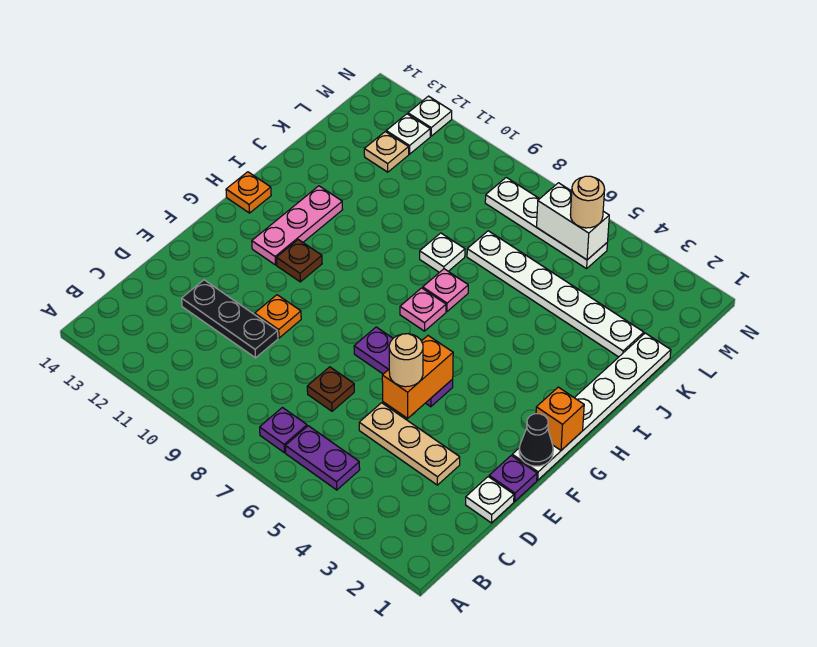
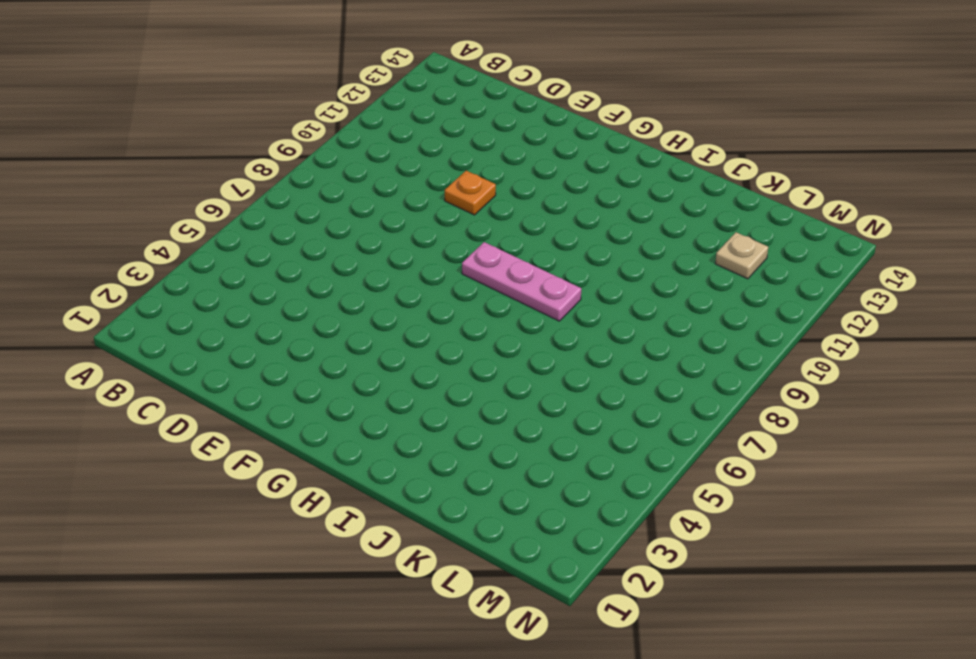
pink plate G8:I8 level 1 -> pink plate G12:I12 level 1
none -> purple plate B5:B6 level 1
none -> purple plate B7 level 1
none -> white plate D1 level 1

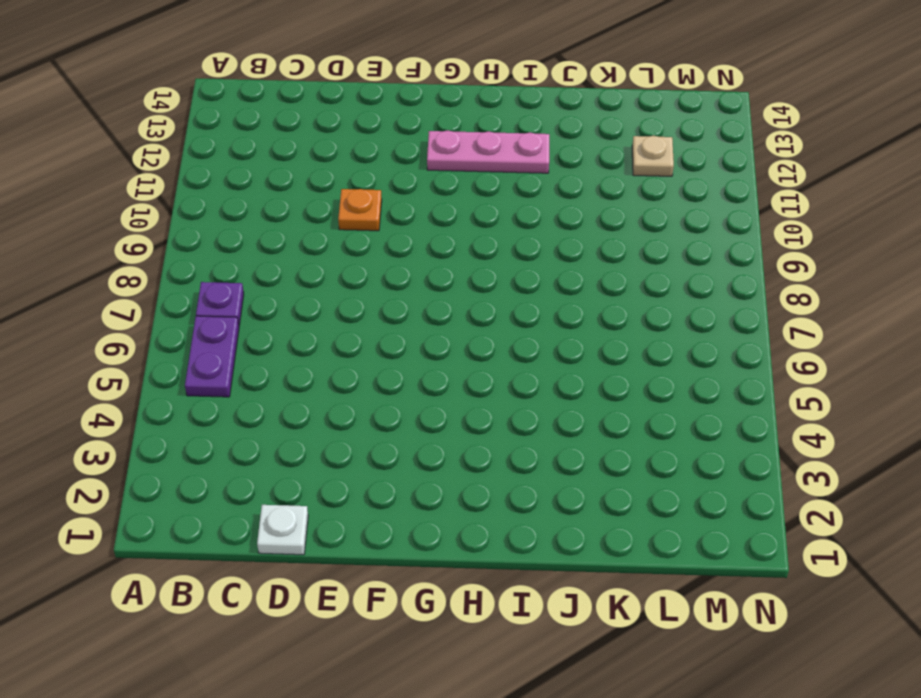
none -> tan plate D3:D5 level 1
none -> brown plate D7 level 1
none -> black plate D10:D12 level 1

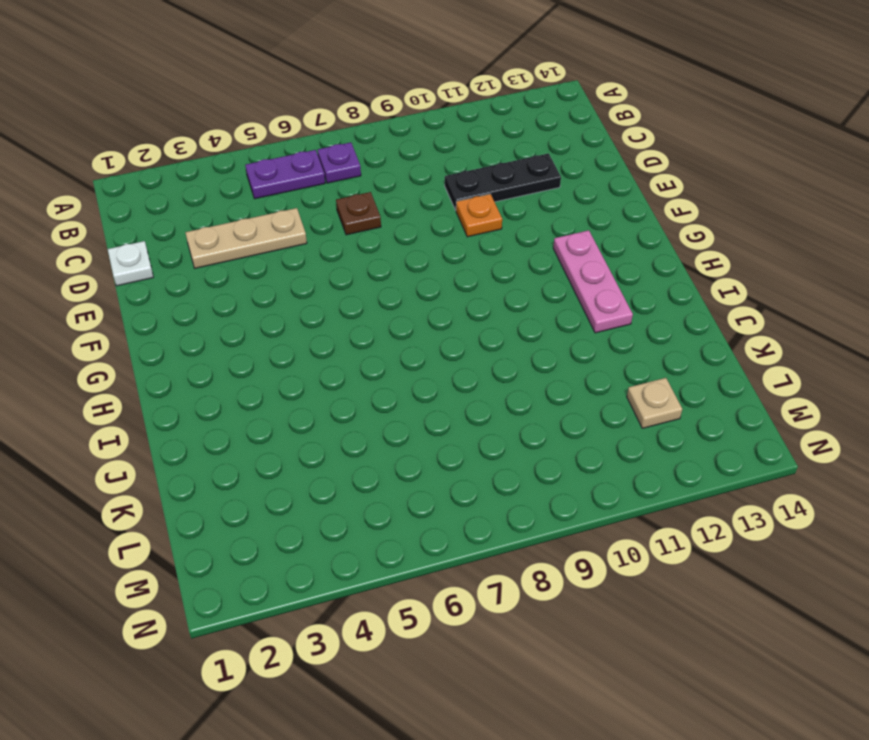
none -> purple plate E1 level 1
none -> white plate F1:K1 level 1
none -> purple plate F5:F7 level 1

